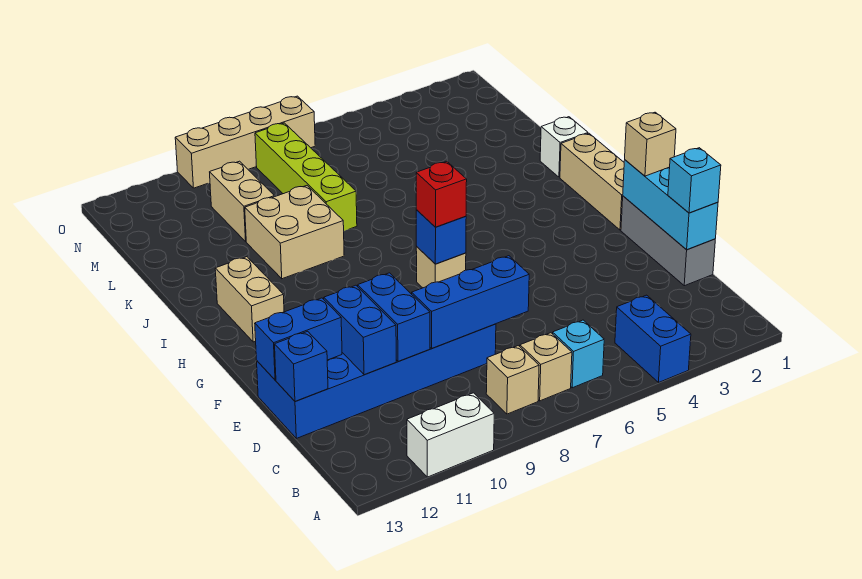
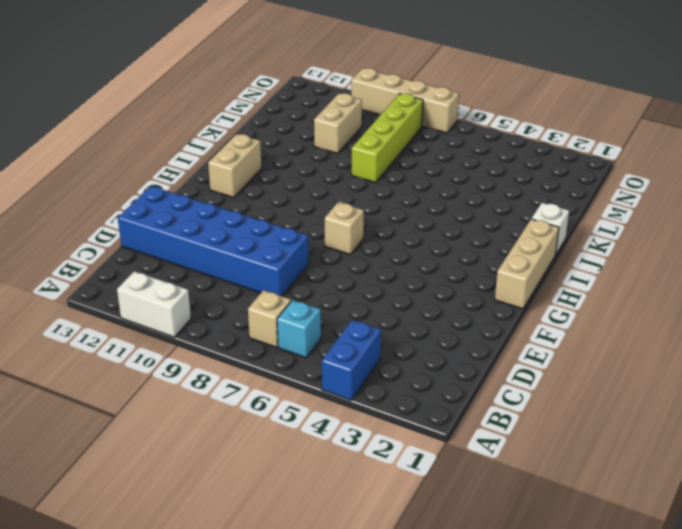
none -> tan brick B8 level 1
none -> grey brick D1:F1 level 1
none -> tan brick J9:K10 level 1

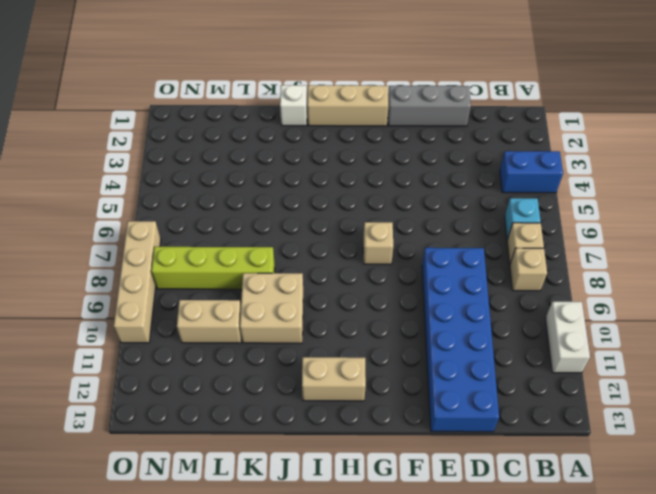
none -> cyan brick D1:F1 level 2
none -> blue brick D7:D9 level 2
none -> blue brick D10:E10 level 2

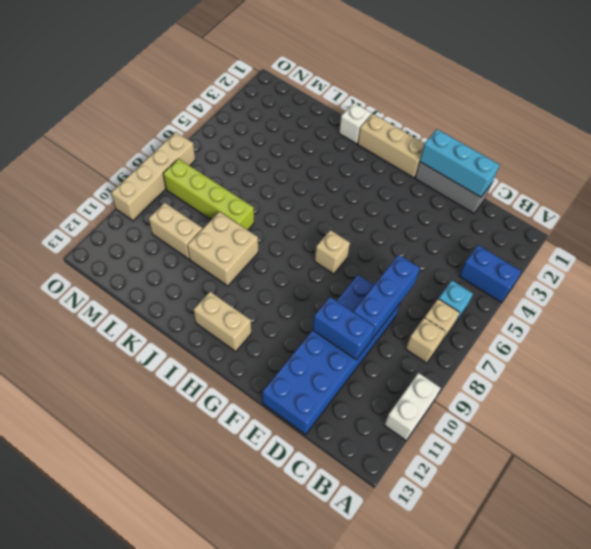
none -> blue brick D11:E11 level 2
none -> blue brick D13 level 2
none -> blue brick E12:E13 level 2

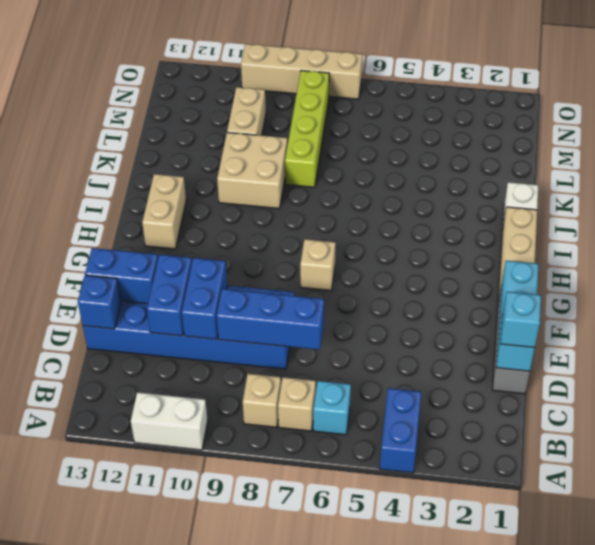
none -> blue brick G7 level 2
none -> tan brick F1 level 3
none -> red brick G7 level 3

